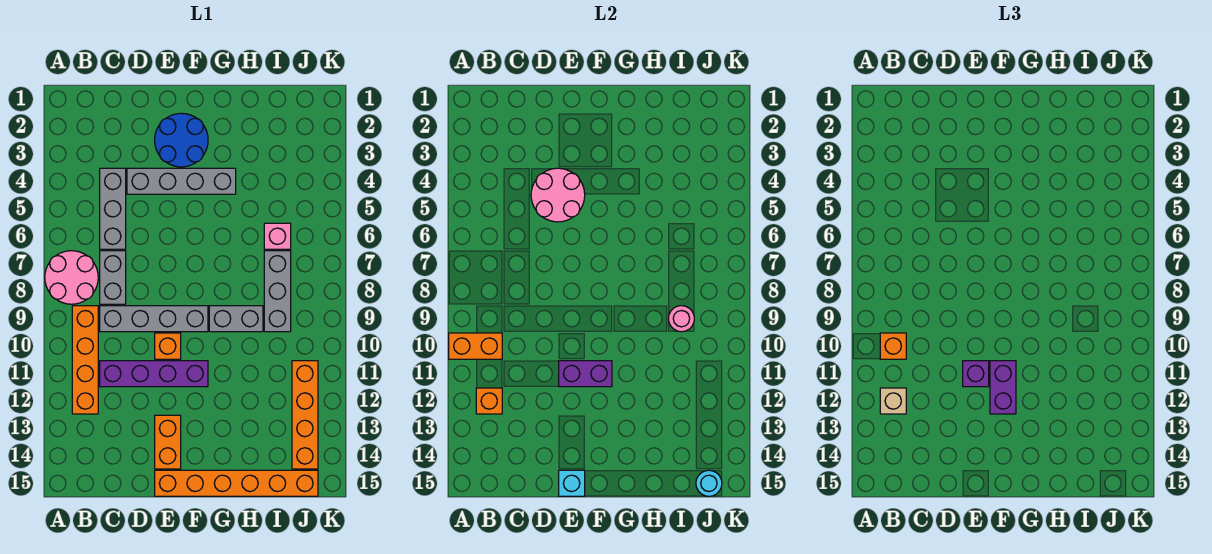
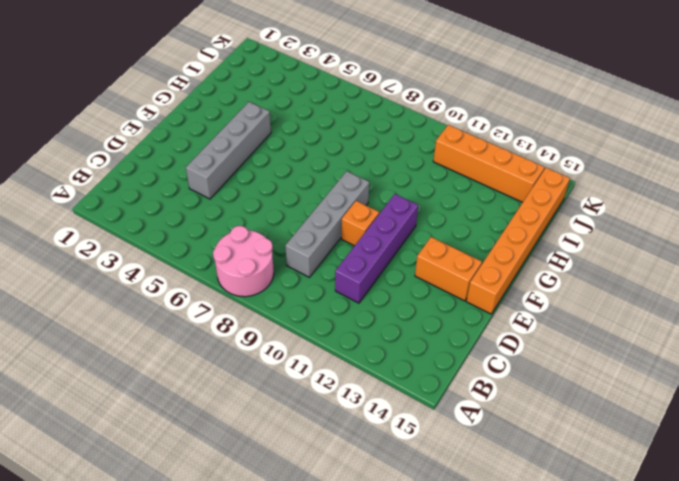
none -> orange brick B9:B12 level 1
none -> grey brick C4:C6 level 1
none -> grey brick C7:C8 level 1

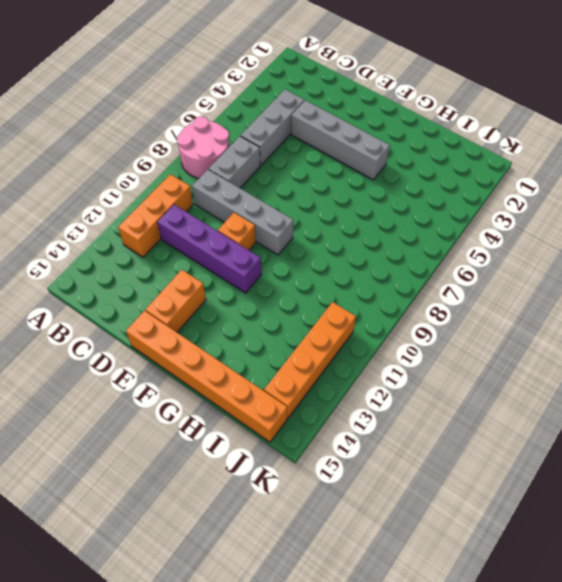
orange brick B10:B12 level 1 -> orange brick B9:B12 level 1
none -> blue round brick E2:F3 level 1
none -> grey brick G9:H9 level 1
none -> pink brick I6 level 1

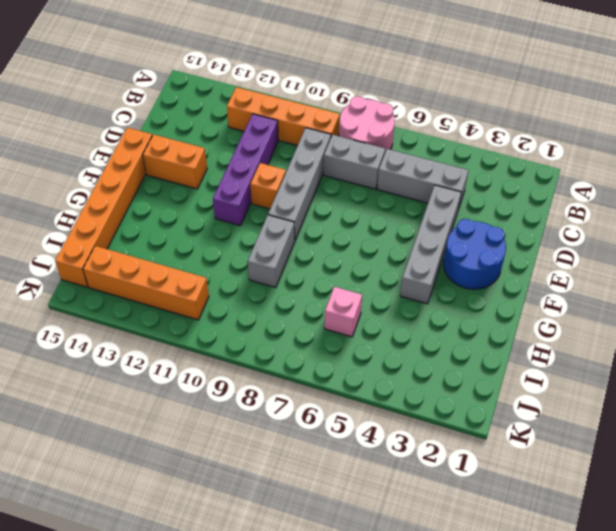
none -> grey brick I7:I9 level 1
none -> orange brick A10:B10 level 2
none -> orange brick B12 level 2

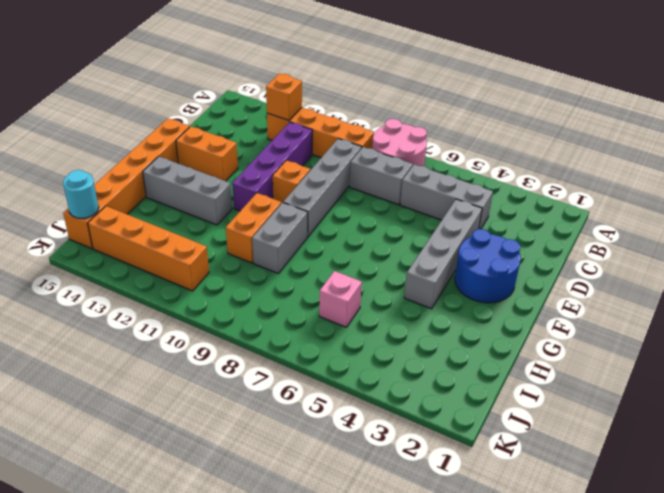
orange brick G10:H10 level 1 -> orange brick A10:B10 level 2
grey brick G12:G14 level 1 -> grey brick I7:I9 level 1
none -> pink round brick D4:E5 level 2
none -> purple brick E11:F11 level 2
none -> cyan brick E15 level 2

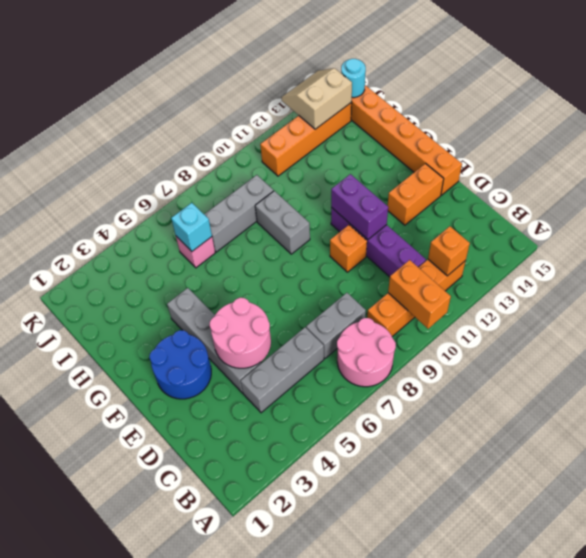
cyan brick I6 level 2 -> cyan brick E15 level 2
tan slope J13:K14 level 2 top J -> none
none -> grey brick C9:F9 level 1
none -> pink round brick I9 level 2
none -> orange brick B10 level 3

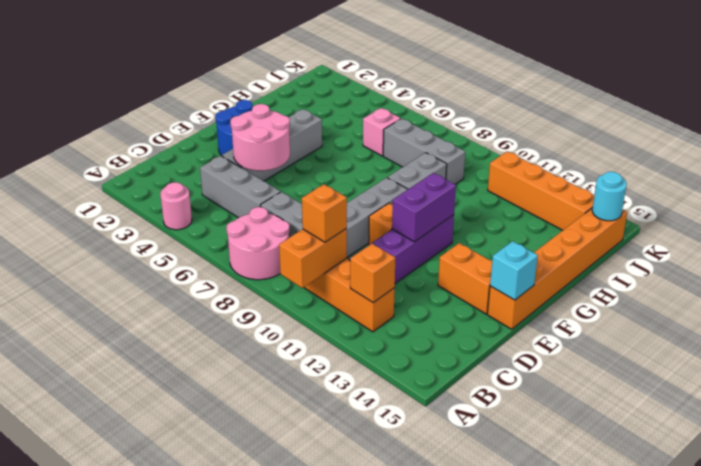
pink round brick A4 level 1 -> pink round brick I9 level 2
none -> tan brick B12 level 3
none -> purple brick E11 level 3
none -> purple brick F11:F12 level 3

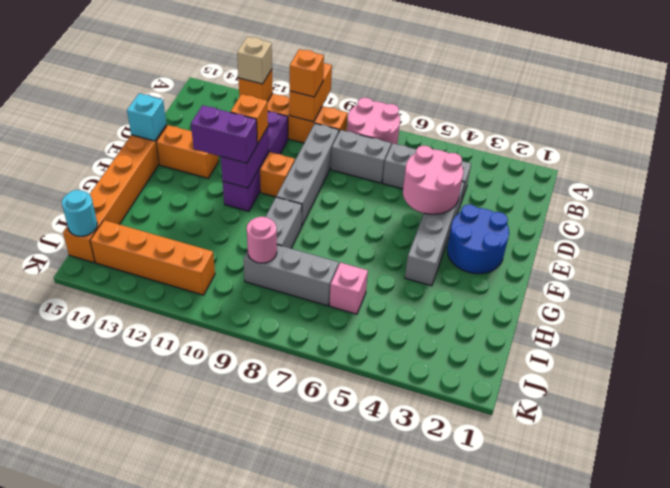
orange brick E11 level 3 -> purple brick E11 level 3

